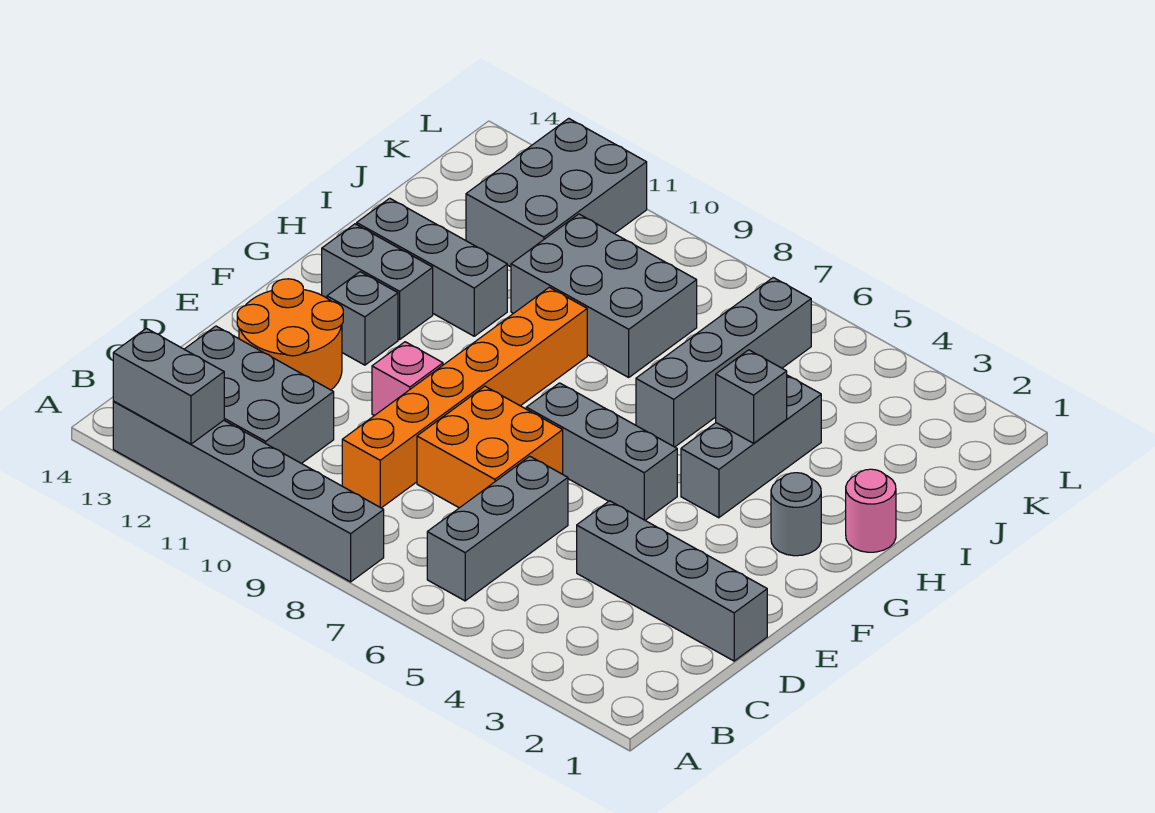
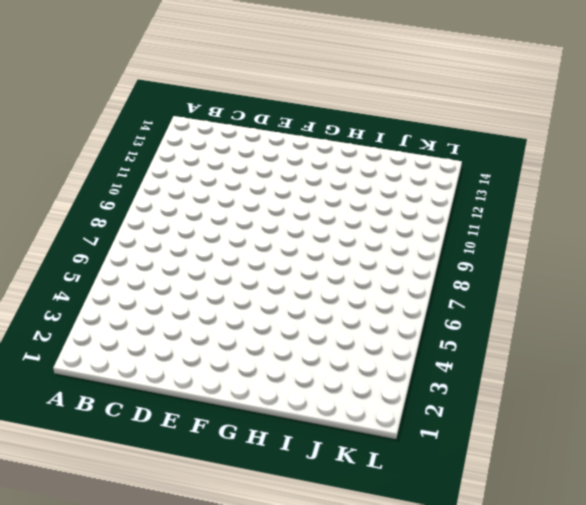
none -> grey brick A8:A13 level 1
none -> grey brick B6:D6 level 1
none -> grey brick B11:C13 level 1

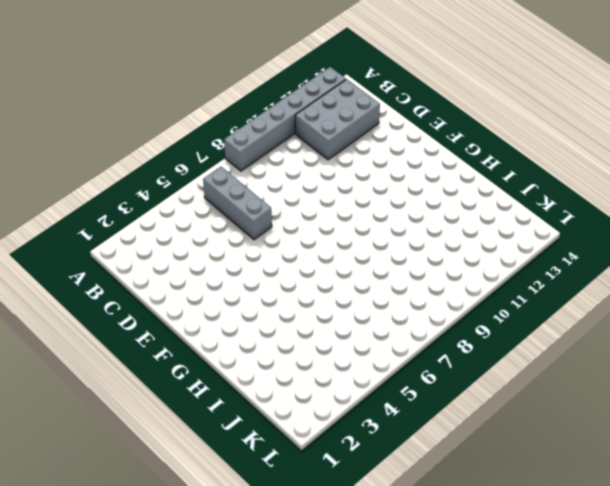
none -> orange brick C9:H9 level 1
none -> grey brick D1:D4 level 1
none -> orange brick D7:E8 level 1

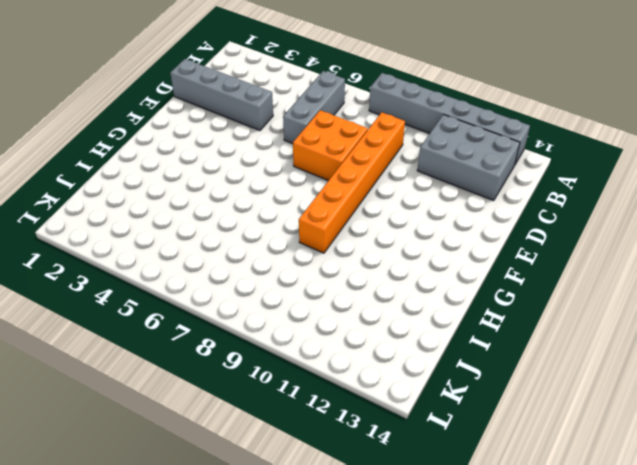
none -> orange round brick D12:E13 level 1
none -> pink brick E10 level 1
none -> grey brick F5:F7 level 1

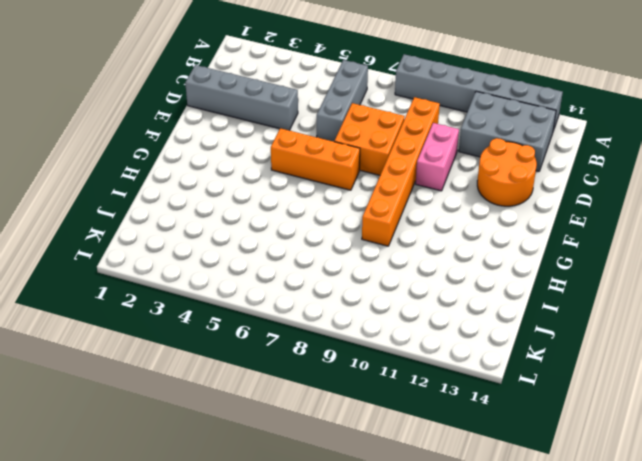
pink brick D10:E10 level 1 -> pink brick E10 level 1
orange brick F5:F7 level 1 -> grey brick F5:F7 level 1
none -> grey brick F12 level 1
none -> grey round brick G2 level 1
none -> grey brick G4:I4 level 1

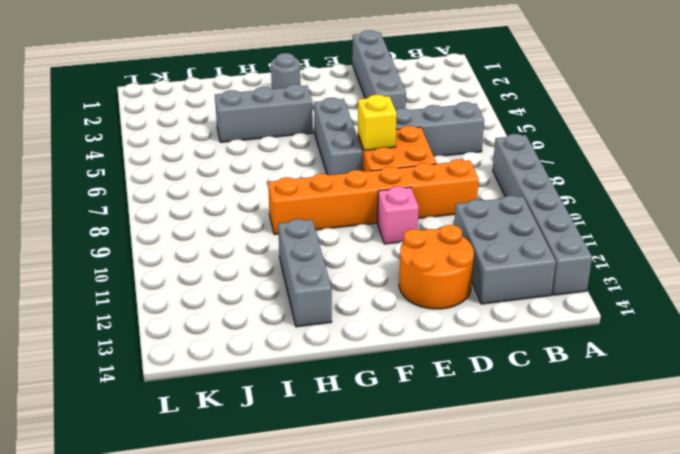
yellow brick E7 level 2 -> none
none -> grey brick F12 level 1
none -> grey brick G12:G13 level 1
none -> pink round brick H1 level 1

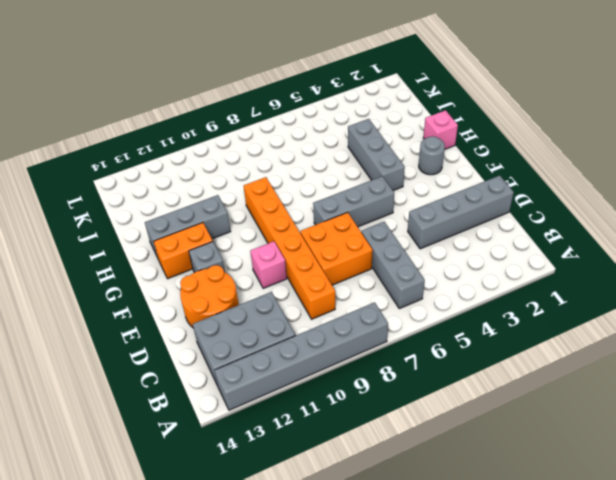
orange brick G12:G13 level 1 -> grey brick G12:G13 level 1
pink brick H1 level 1 -> pink round brick H1 level 1
none -> grey brick H6:K6 level 1
none -> grey brick I8:J10 level 1
none -> grey brick J11:L12 level 1

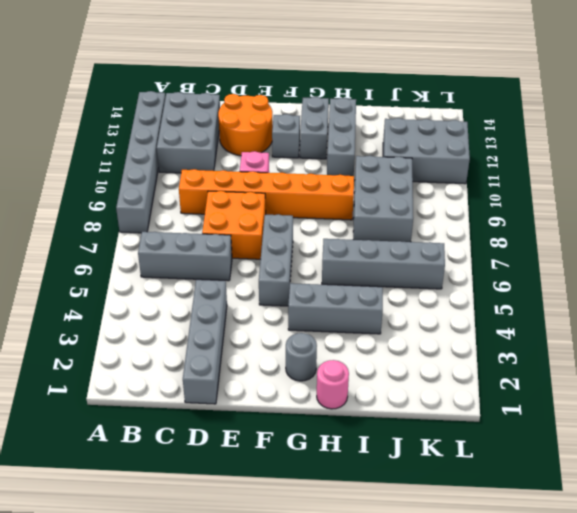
none -> grey brick A12:A13 level 2
none -> grey brick H4 level 2

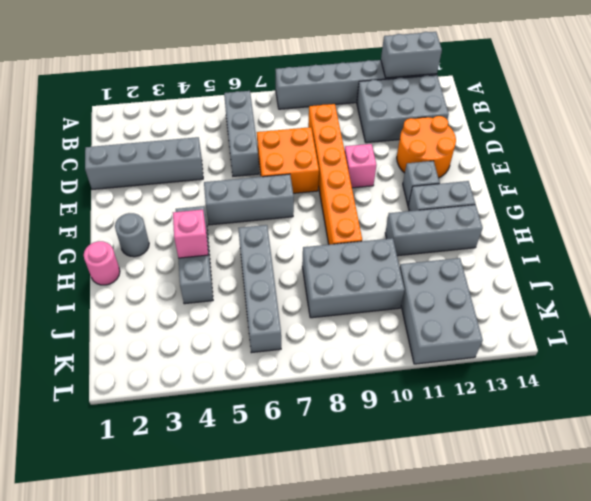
pink brick H4 level 2 -> grey brick H4 level 2

